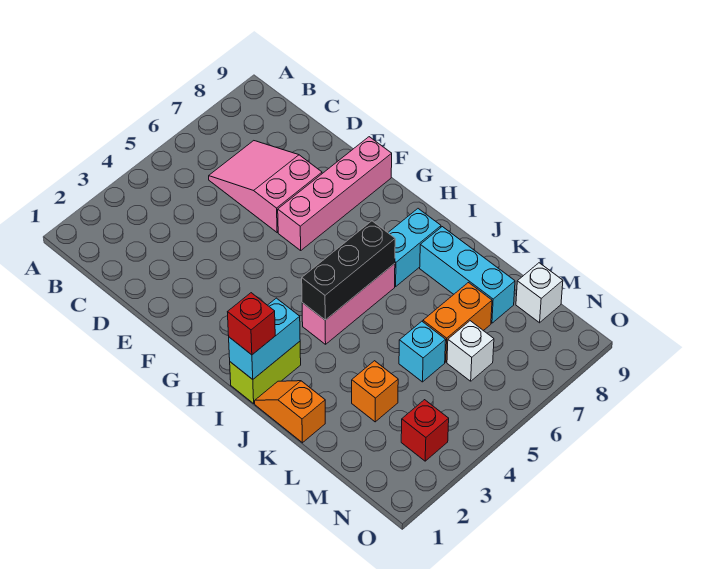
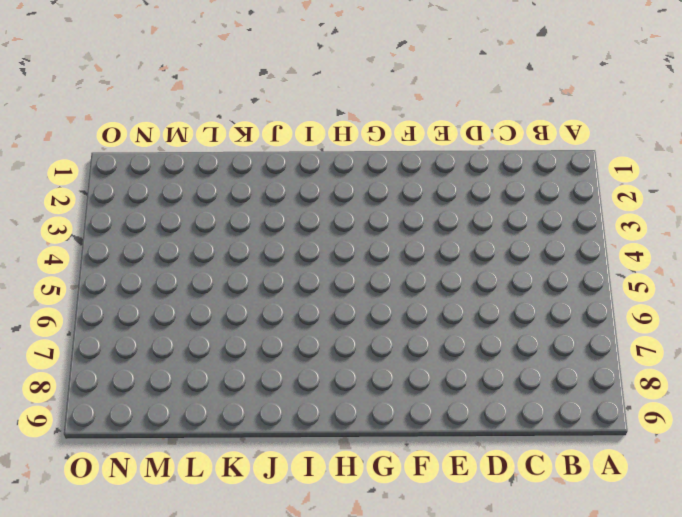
none -> pink slope C6:E7 level 1 top E
none -> pink brick F6:F9 level 1
none -> lime brick I1:I2 level 1

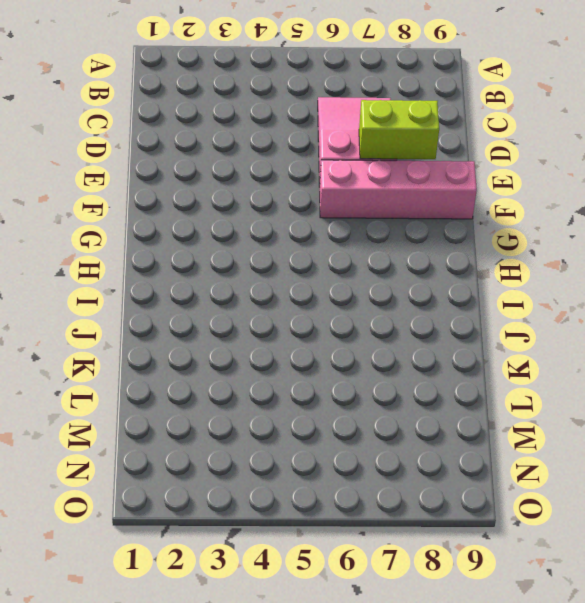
lime brick E7:E8 level 2 -> lime brick I1:I2 level 1
none -> pink brick I4:I6 level 1
none -> cyan brick I7:I8 level 1
none -> orange slope J1:K1 level 1 top K

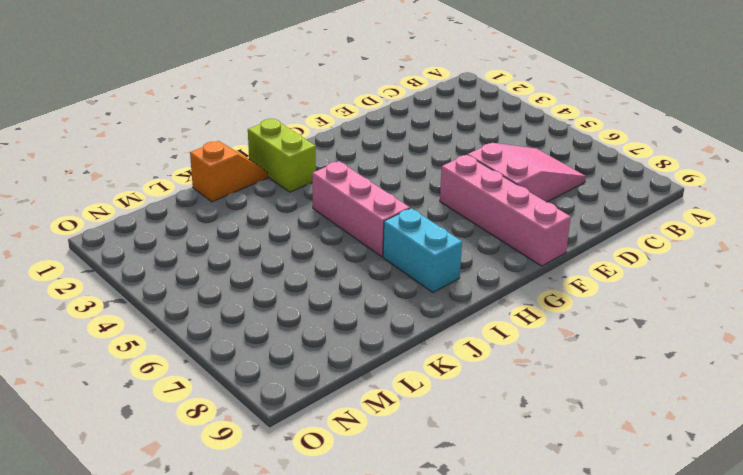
none -> cyan brick J8:L8 level 1
none -> orange brick L3 level 1
none -> cyan brick L5 level 1

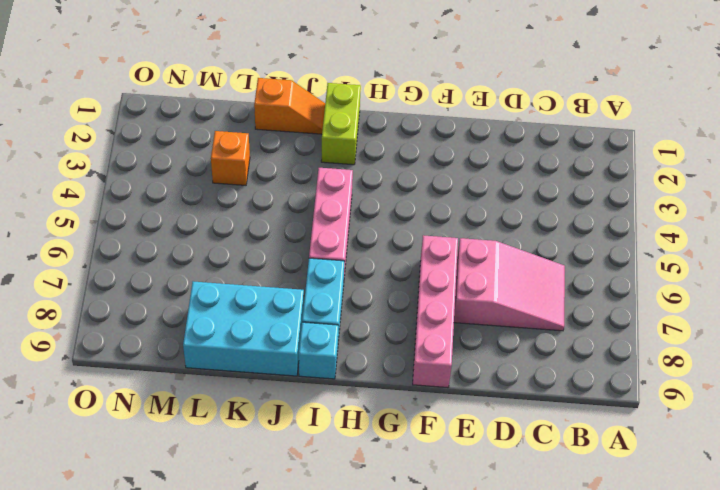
cyan brick I9 level 1 -> cyan brick L5 level 1
cyan brick J8:L9 level 1 -> cyan brick J8:L8 level 1
none -> orange brick L6:L7 level 1
none -> white brick M6 level 1
none -> white brick M9 level 1

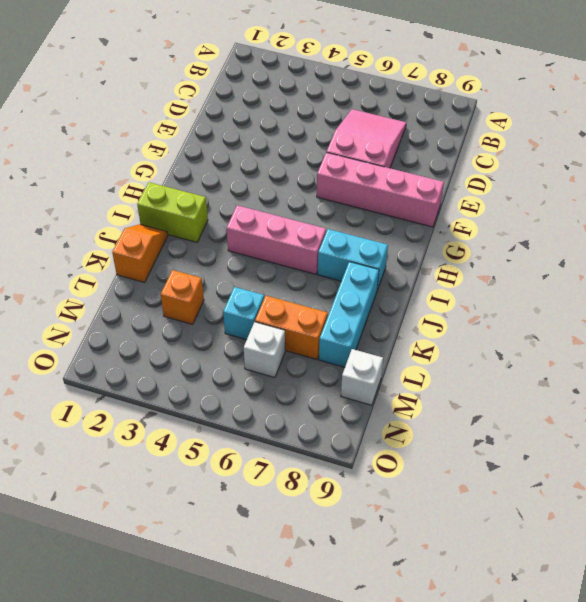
none -> red brick N3 level 1
none -> cyan brick I1:I2 level 2
none -> black brick I4:I6 level 2

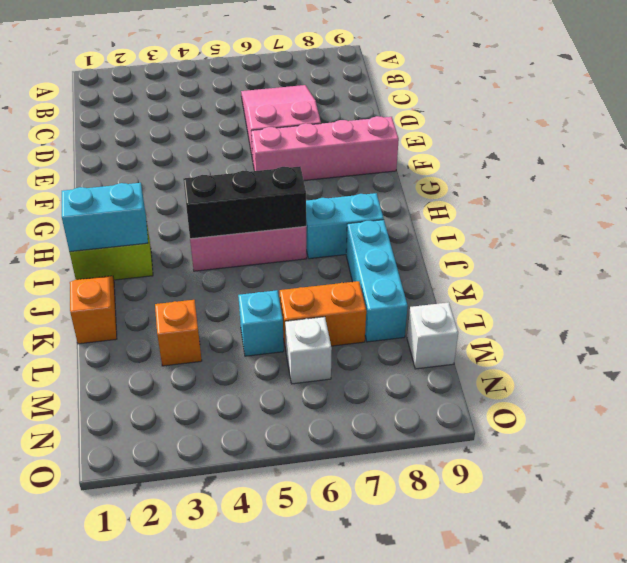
none -> red brick N3 level 1
none -> red brick I1 level 3

